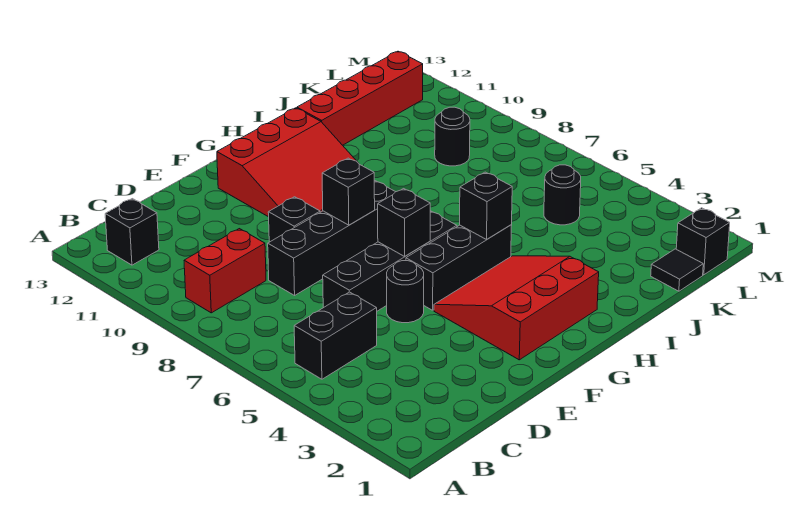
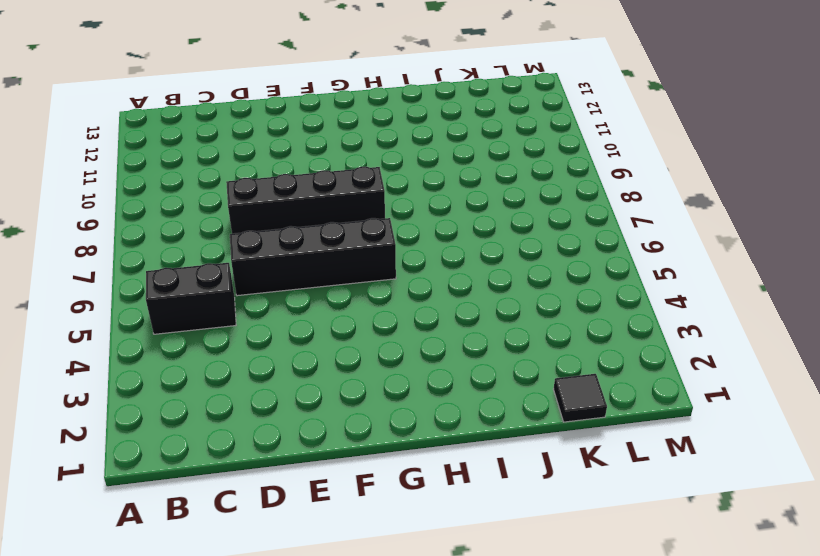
none -> red brick B9:C9 level 1
none -> black brick B12 level 1
none -> black round brick E5 level 1

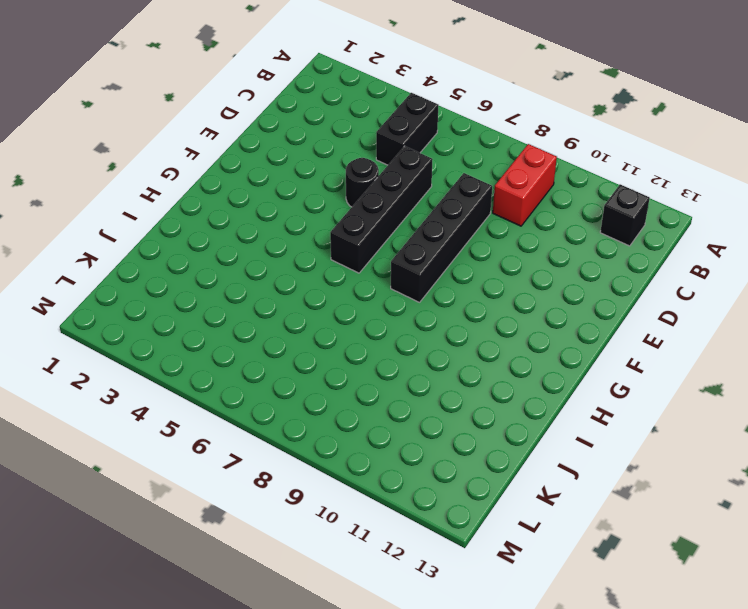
none -> black brick E9 level 1
none -> red slope F2:H4 level 1 top 2
none -> black brick F5:H5 level 1

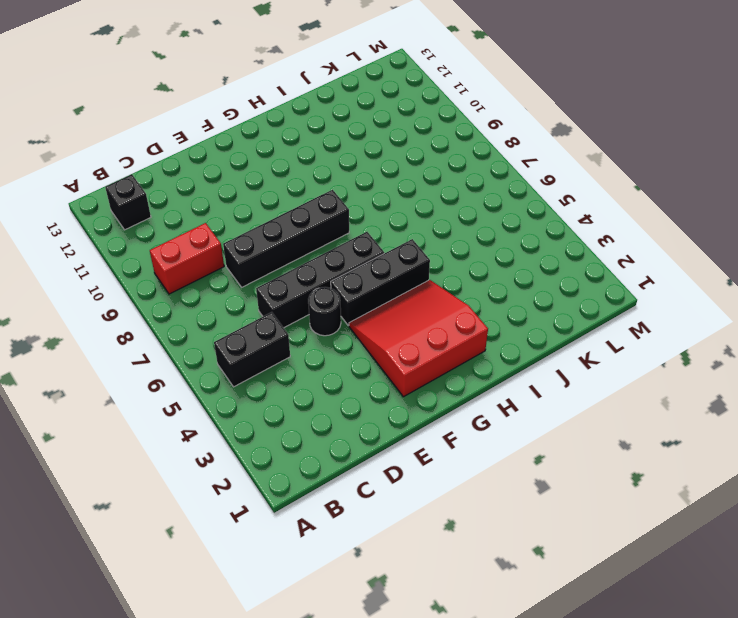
none -> black brick E9 level 1
none -> red slope F10:H12 level 1 top 12
none -> red brick I12:L12 level 1

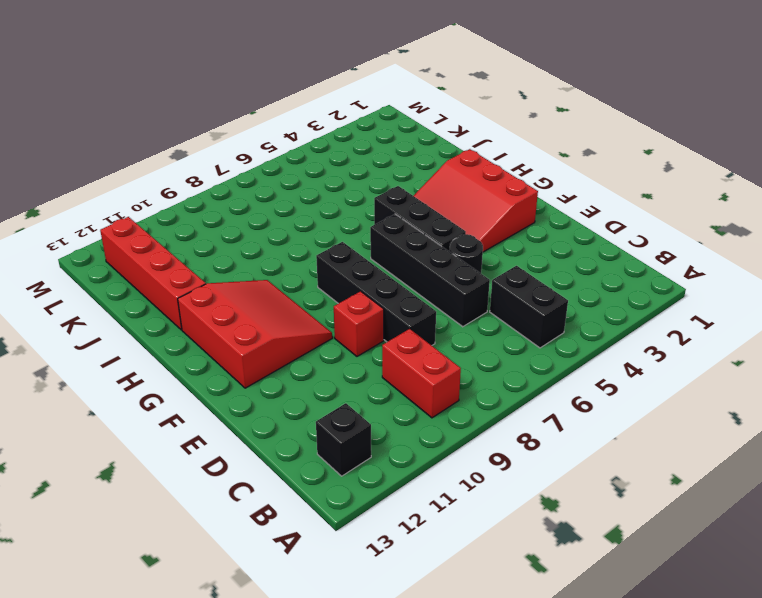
red brick E9 level 1 -> black brick E9 level 1
none -> black tile K1 level 1
none -> black round brick K5 level 1
none -> black round brick K9 level 1

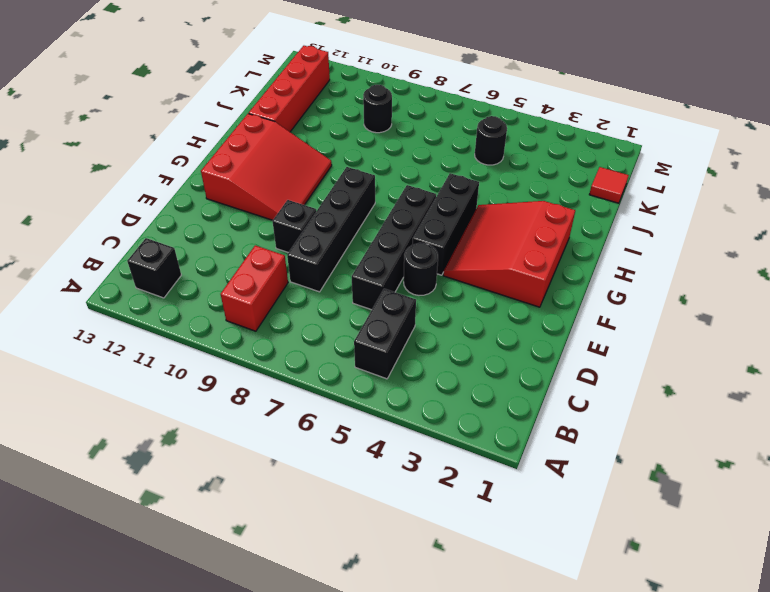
red tile K1 level 1 -> black tile K1 level 1
none -> black brick L1 level 1
none -> black brick F6 level 2
none -> black brick F8 level 2

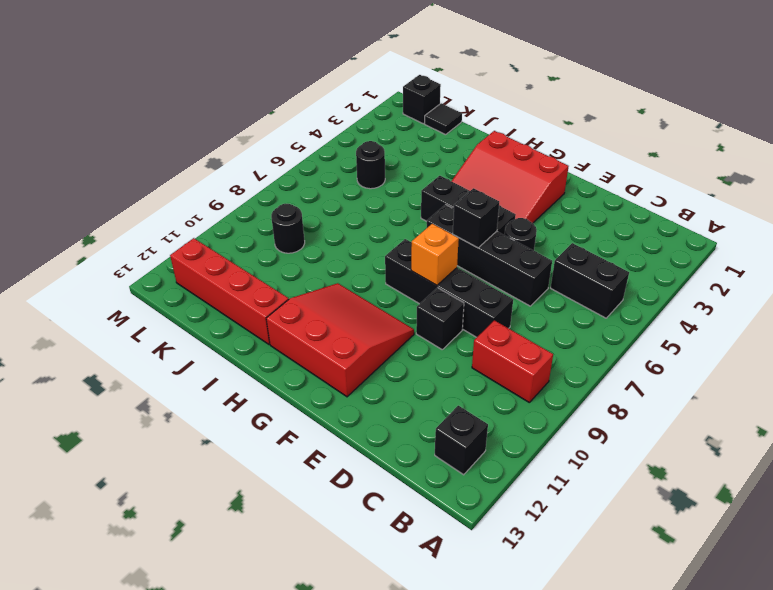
orange brick F8 level 2 -> black brick F8 level 2
none -> black brick H5 level 2

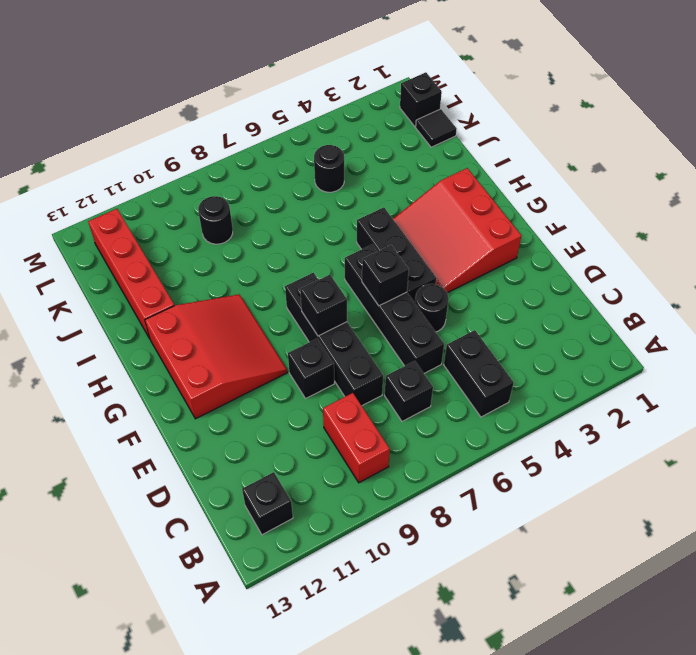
black brick C7 level 1 -> black brick H5 level 2

